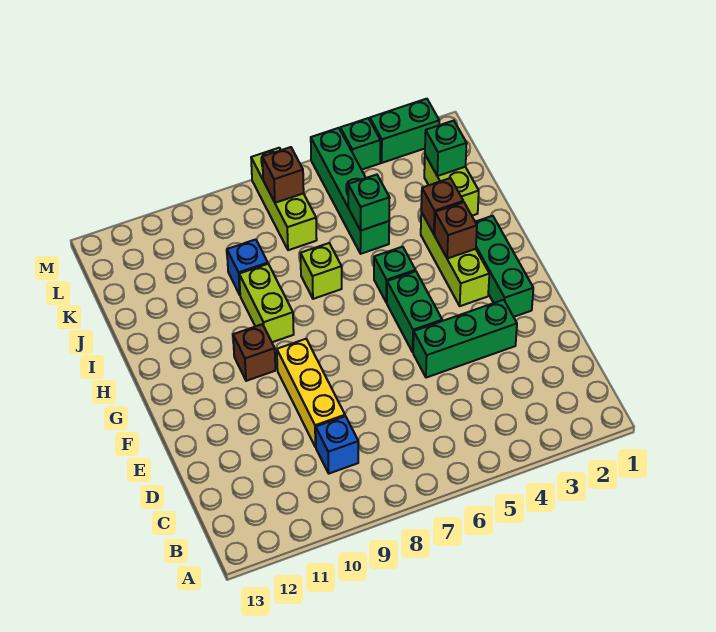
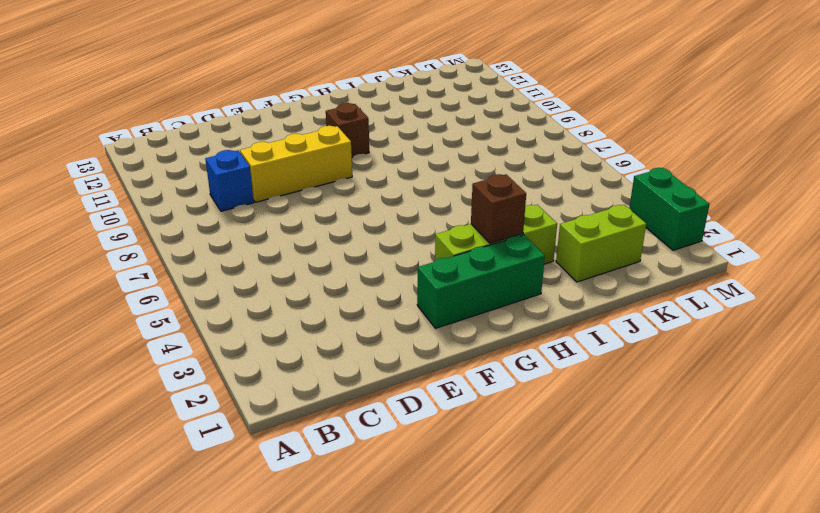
none -> green brick E3:E5 level 1
none -> green brick F5:G5 level 1
none -> green brick H5 level 1

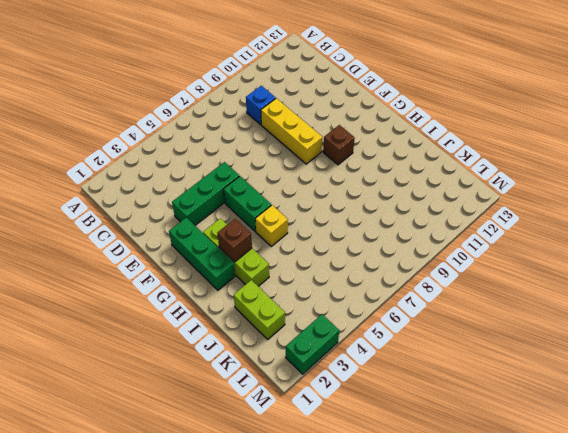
yellow brick H5 level 1 -> green brick H5 level 1
none -> lime brick H9:I9 level 1
none -> lime brick I7 level 1
none -> green brick J5:M5 level 1

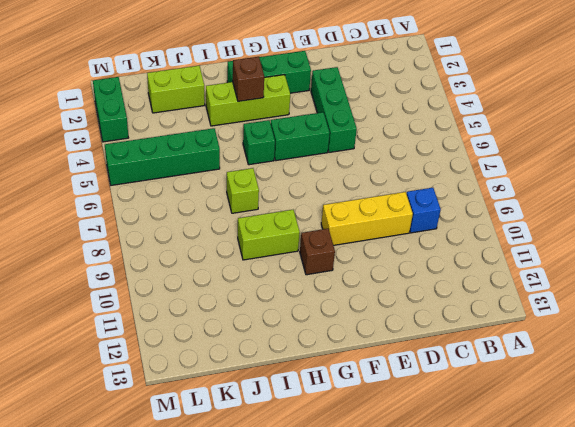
none -> blue brick J9 level 1
none -> lime brick K7:M7 level 1
none -> green brick M4 level 1

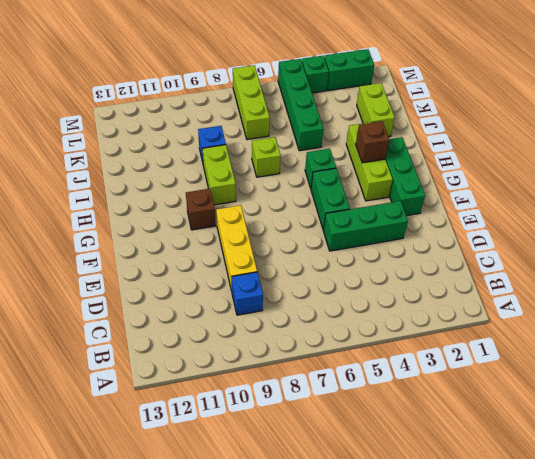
none -> brown brick I3 level 2
none -> green brick J5 level 2
none -> green brick K2 level 2

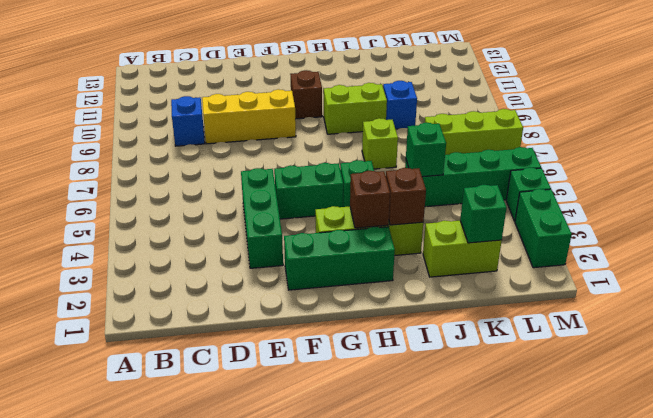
none -> brown brick L7 level 2

